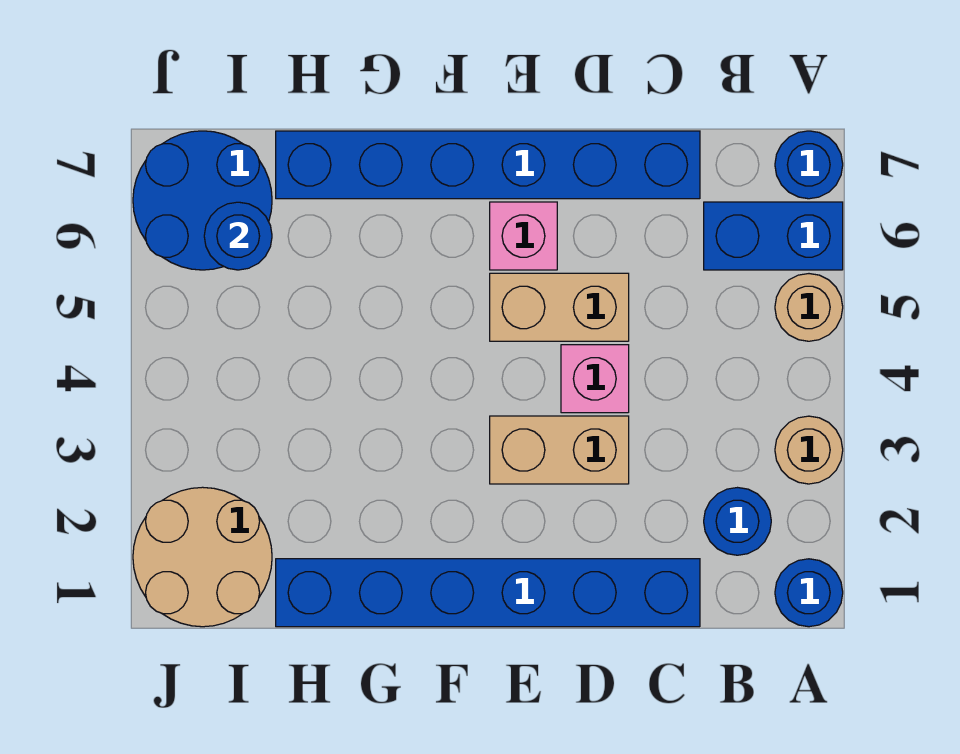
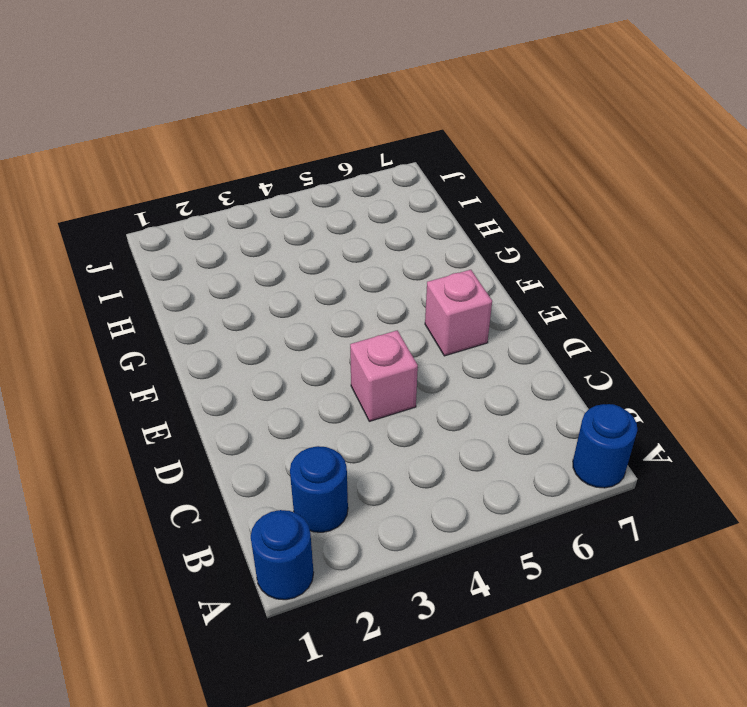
none -> tan round brick A3 level 1
none -> tan round brick A5 level 1
none -> blue brick A6:B6 level 1

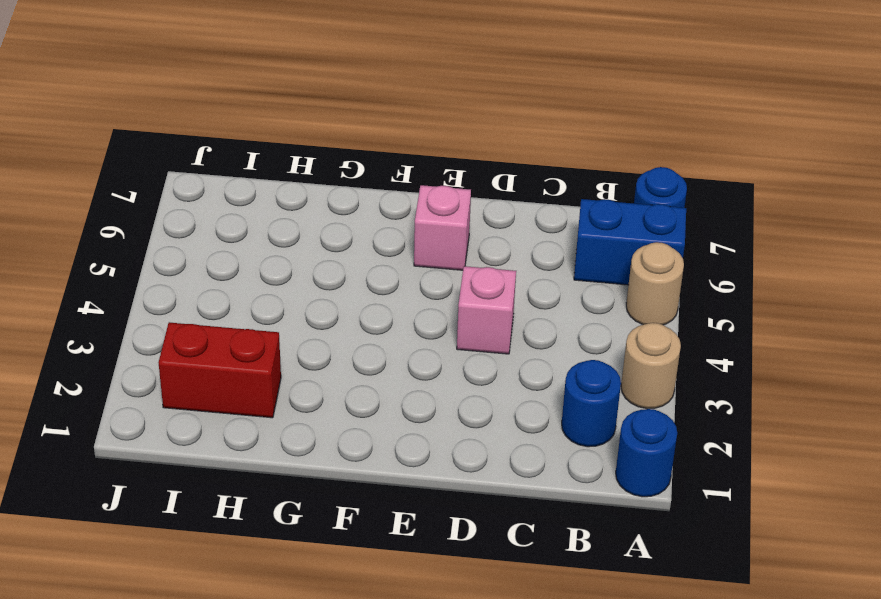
red brick H2:I2 level 1 -> tan round brick I1:J2 level 1
none -> blue brick C1:H1 level 1
none -> blue brick C7:H7 level 1
none -> tan brick D3:E3 level 1

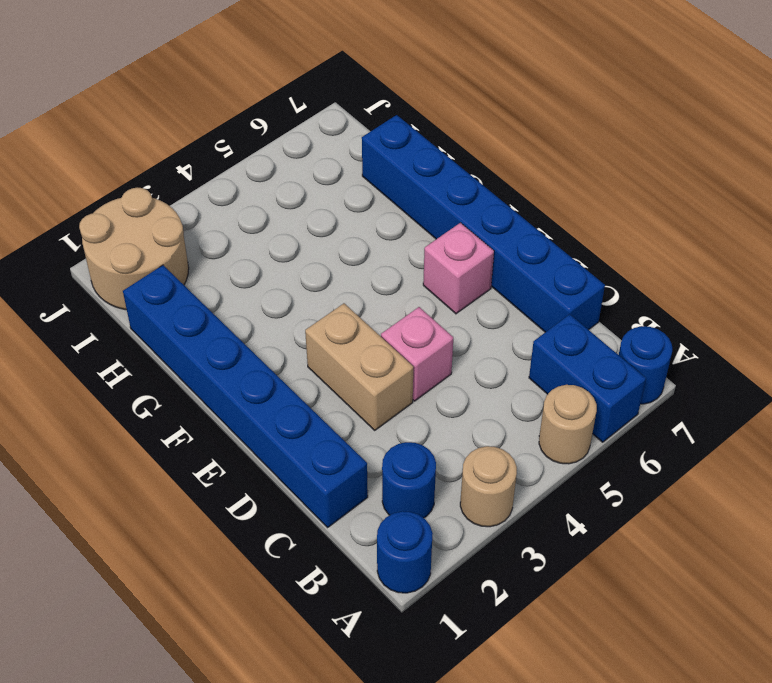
none -> tan brick D5:E5 level 1
none -> blue round brick I6:J7 level 1
none -> blue round brick I6 level 2

